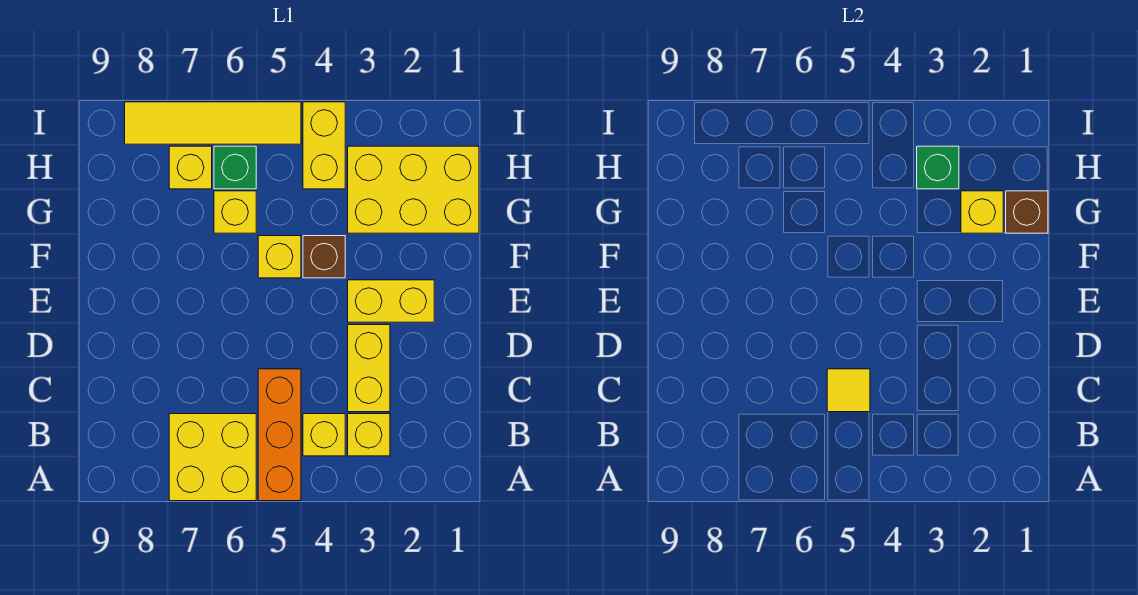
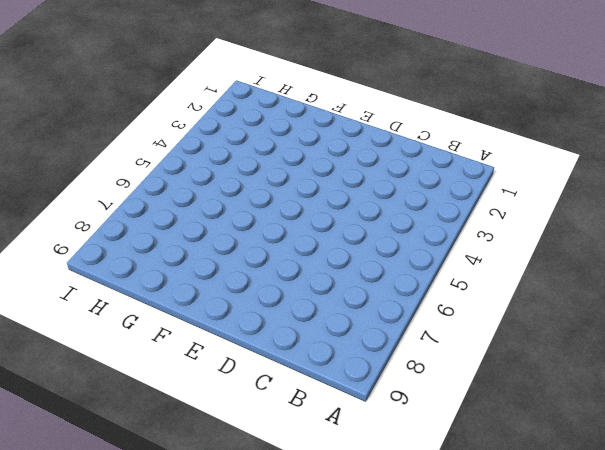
none -> orange brick A5:C5 level 1
none -> yellow brick A6:B7 level 1
none -> yellow brick B3 level 1

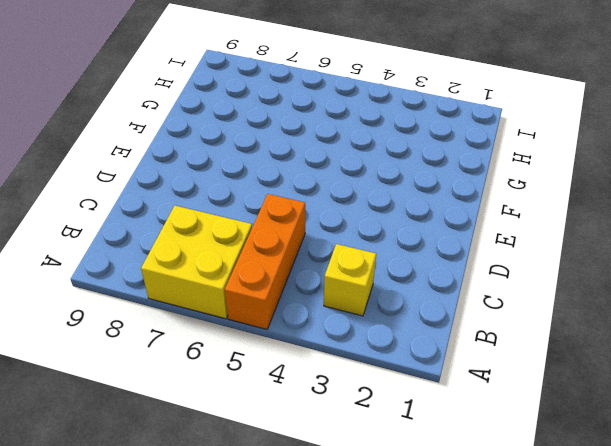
none -> yellow brick B4 level 1
none -> yellow brick C3:D3 level 1
none -> yellow brick E2:E3 level 1

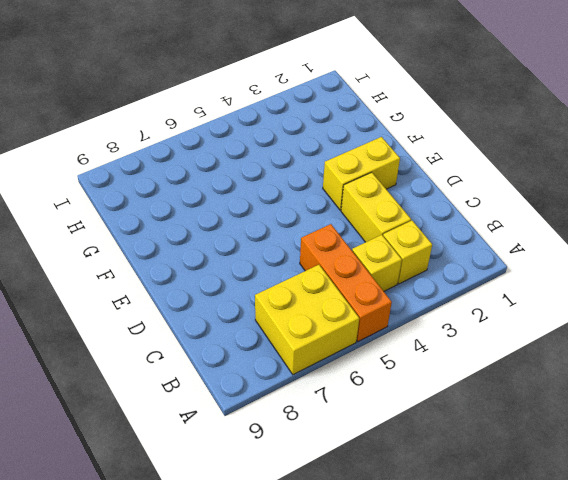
none -> brown brick F4 level 1
none -> yellow brick F5 level 1
none -> yellow brick G1:H3 level 1

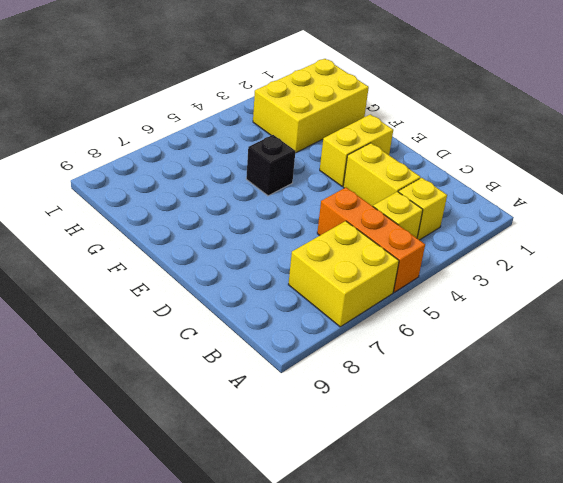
black brick F5 level 1 -> yellow brick F5 level 1
none -> brown brick F4 level 1
none -> yellow brick G6 level 1
none -> yellow brick H4:I4 level 1

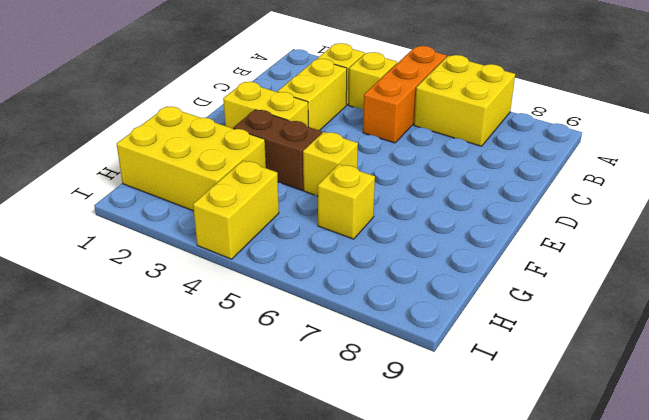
brown brick F3:F4 level 1 -> brown brick F4 level 1
none -> green brick H6 level 1
none -> yellow brick H7 level 1
none -> yellow tile I5:I8 level 1

